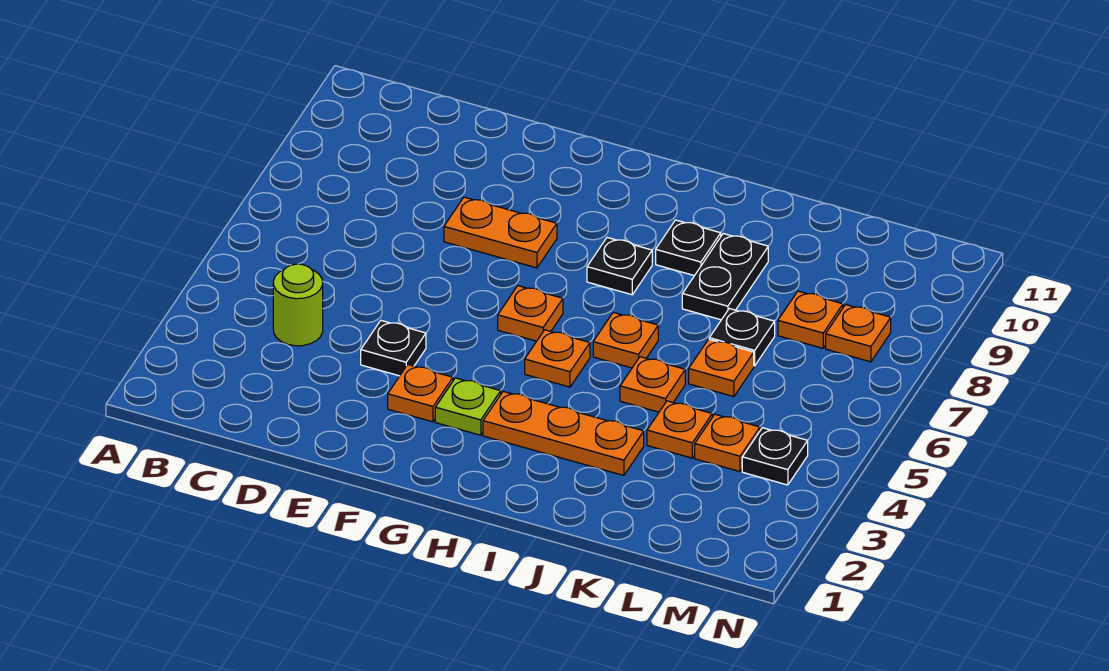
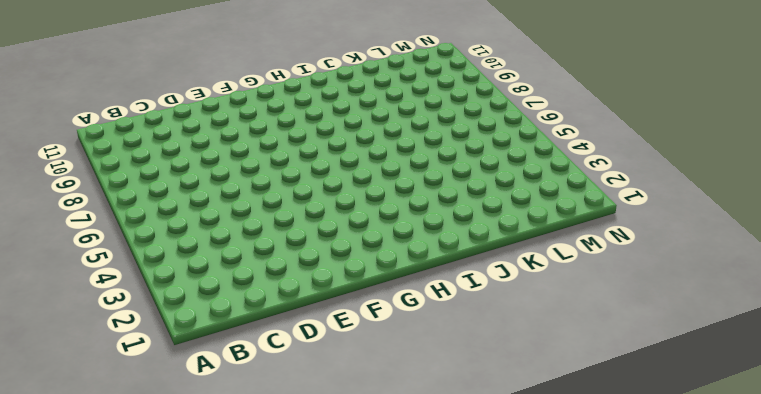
none -> lime round brick C4 level 1
none -> black plate E4 level 1
none -> orange plate E8:F8 level 1

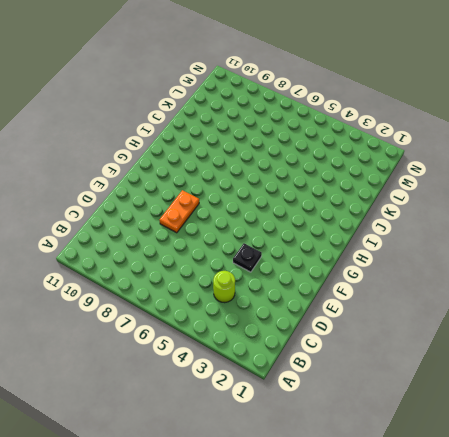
none -> orange plate F3 level 1
none -> lime plate G3 level 1
none -> orange plate G6 level 1

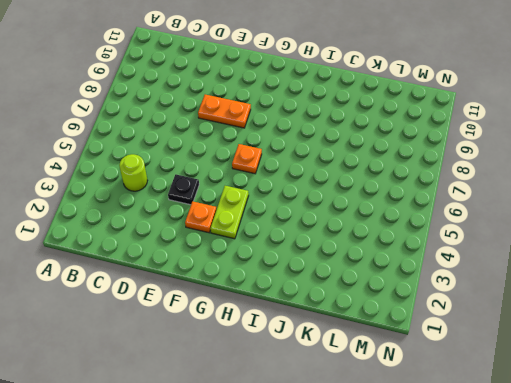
lime plate G3:G4 level 1 -> lime plate G3 level 1
none -> orange plate H3:J3 level 1
none -> orange plate H5 level 1
none -> black plate H8 level 1

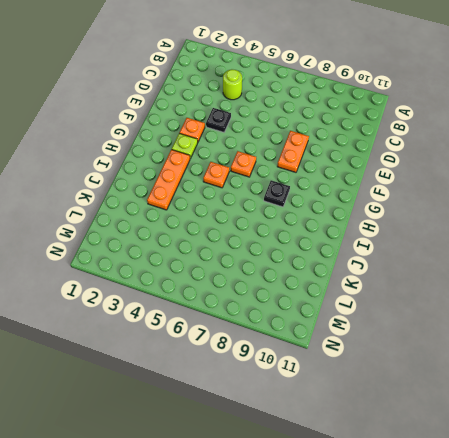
none -> orange plate I6 level 1
none -> black plate I9 level 1
none -> orange plate J5 level 1

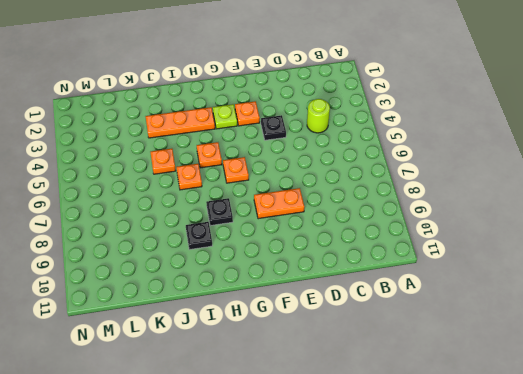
none -> black plate J8:J9 level 1
none -> orange plate K4 level 1
none -> orange plate K6 level 1

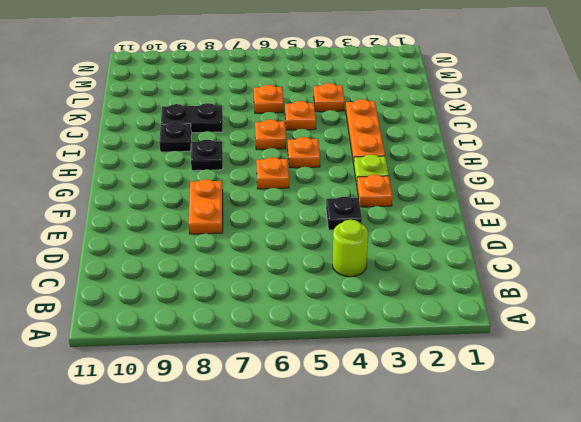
none -> black plate K7 level 1
none -> orange plate L4 level 1
none -> orange plate L8 level 1

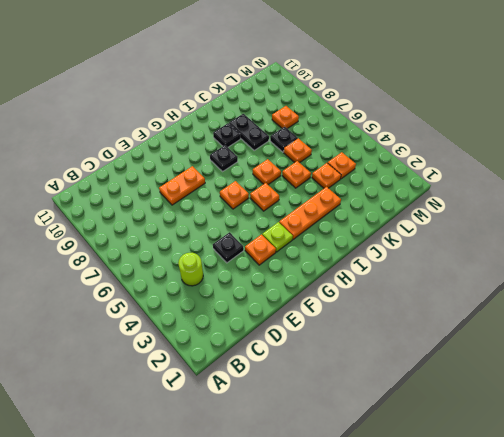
none -> black plate M4 level 1
none -> orange plate M8 level 1

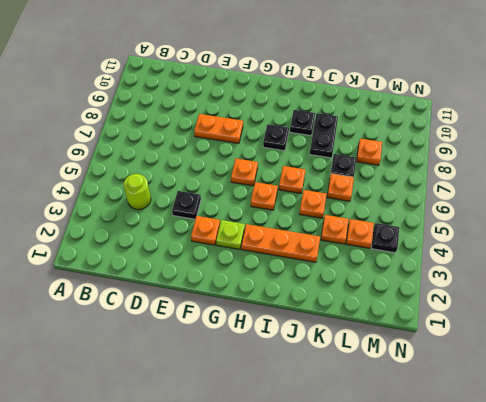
none -> orange plate M8 level 1

